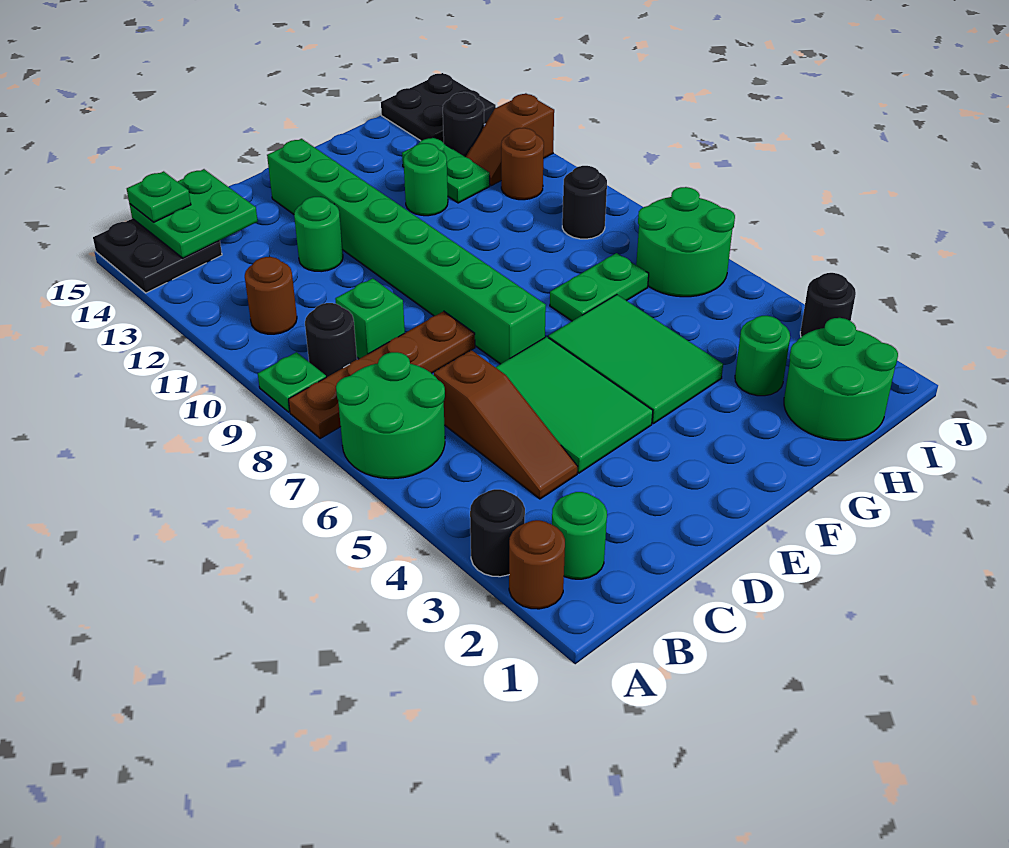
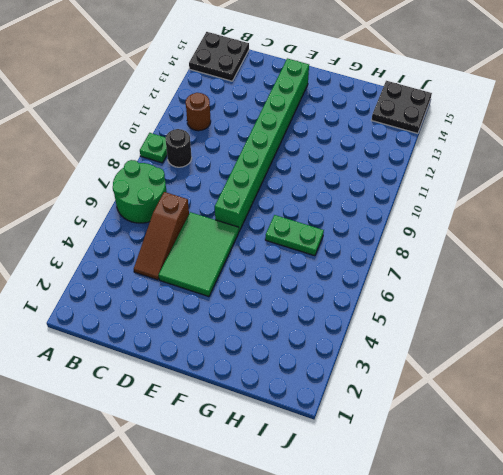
none -> brown round brick A2 level 1
none -> black round brick A3 level 1
none -> brown plate A8:D8 level 1

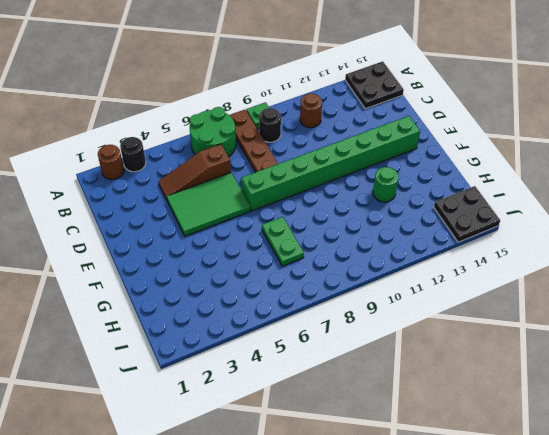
none -> green round brick B2 level 1
none -> green brick C9 level 1
none -> green round brick D12 level 1

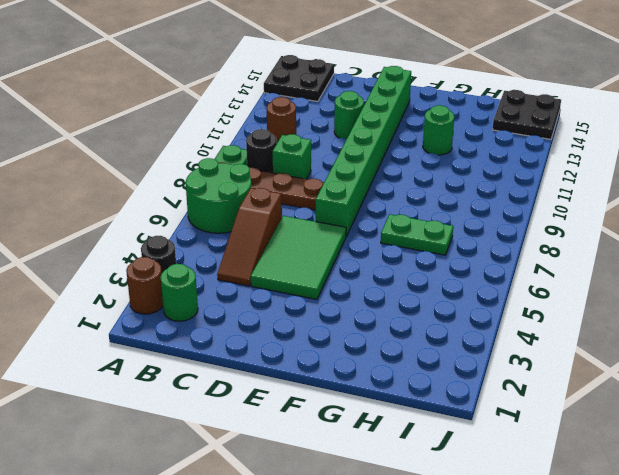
none -> green tile F4:G6 level 1
none -> green round brick H1:I2 level 1
none -> green round brick H3 level 1

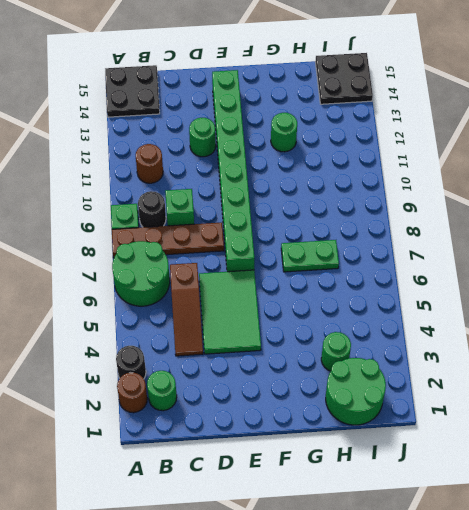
none -> green tile F4:G6 level 1
none -> green plate H12:H13 level 1
none -> green round brick I6:J7 level 1

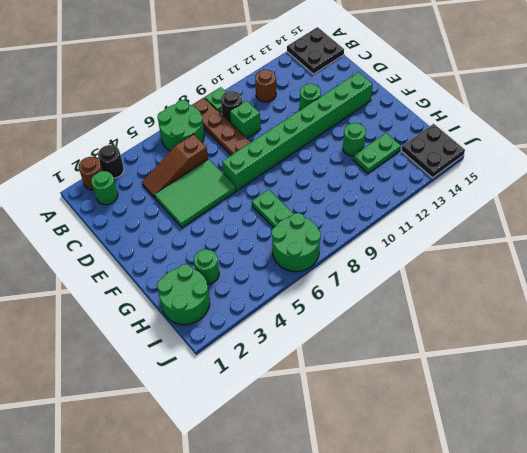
none -> green tile F4:G6 level 1
none -> black round brick I9 level 1
none -> brown round brick I11 level 1

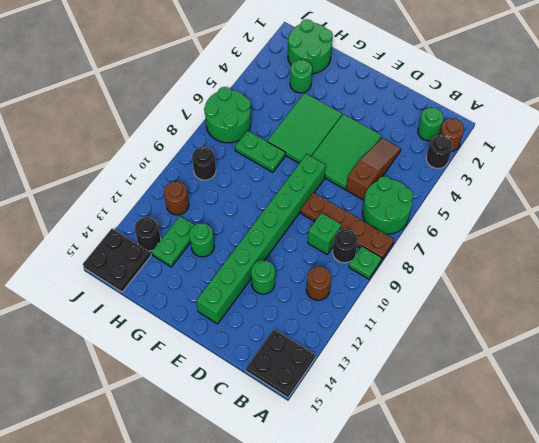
none -> brown slope I12:J12 level 1 top J
none -> black round brick J3 level 1
none -> green plate B14:C15 level 2

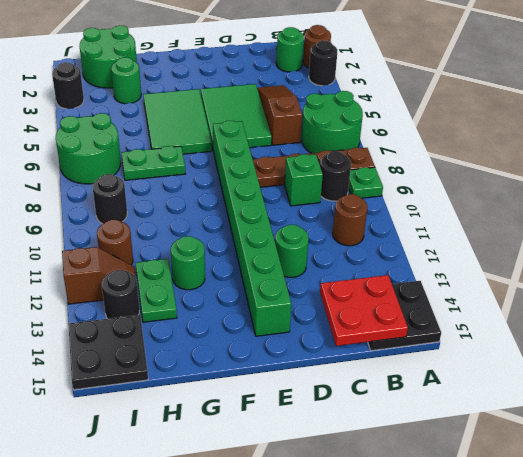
red plate B14:C15 level 2 -> green plate B14:C15 level 2
none -> green plate B15 level 3

